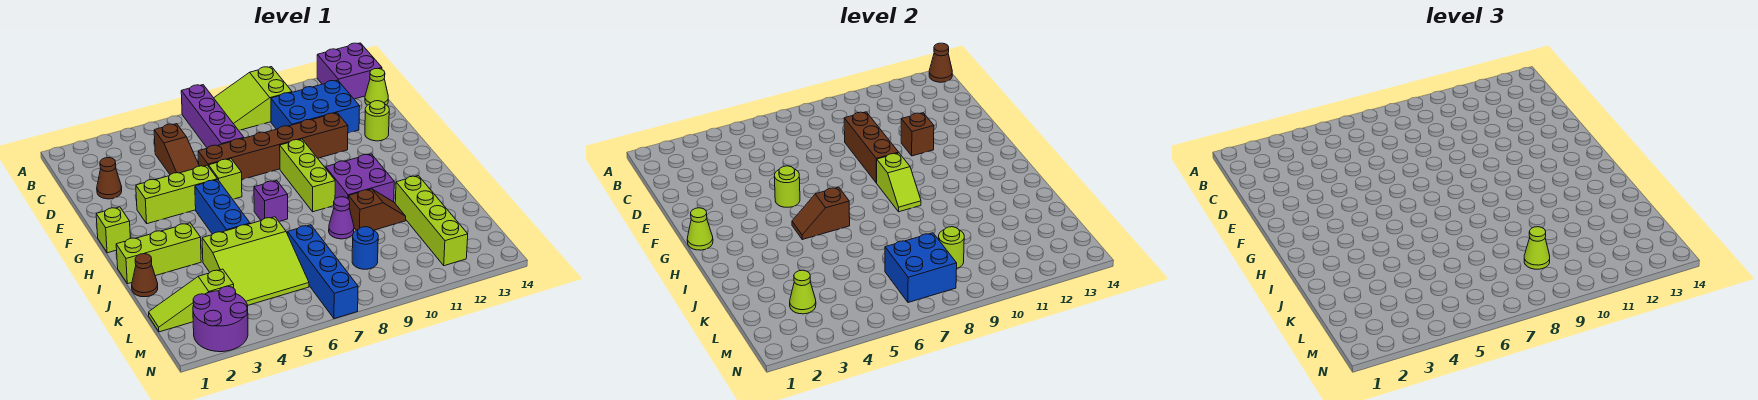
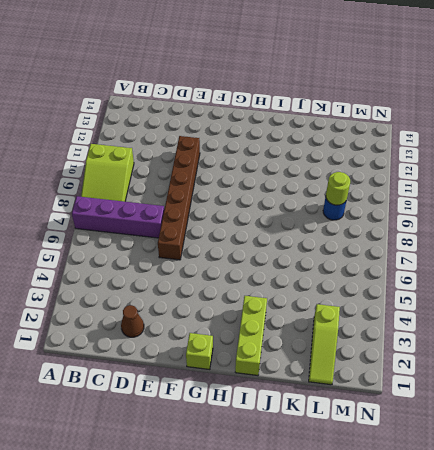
none -> purple brick A13:B14 level 1
none -> brown slope C5:E5 level 1 top C
none -> blue brick C10:D12 level 1
none -> lime cone C14 level 1

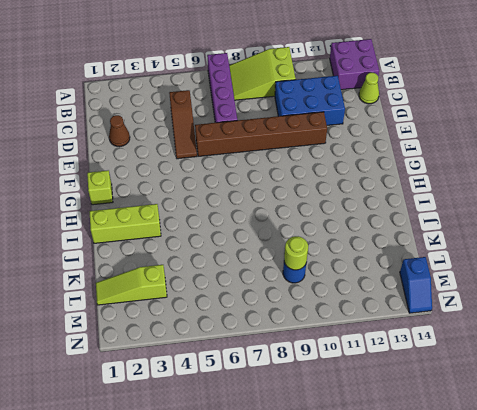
blue slope M14:N14 level 1 top M -> none
none -> lime round brick E13 level 1
none -> lime brick F3:F5 level 1
none -> lime brick F6 level 1
none -> lime brick F9:H9 level 1

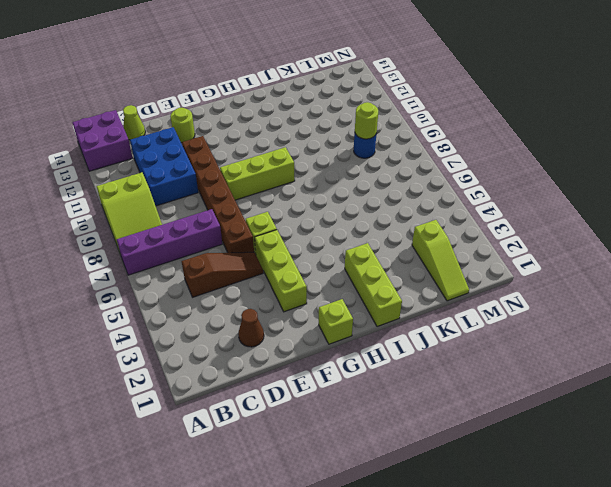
none -> blue brick G5:I5 level 1
none -> purple brick H7 level 1
none -> purple brick H10:I11 level 1
none -> brown cone J1 level 1

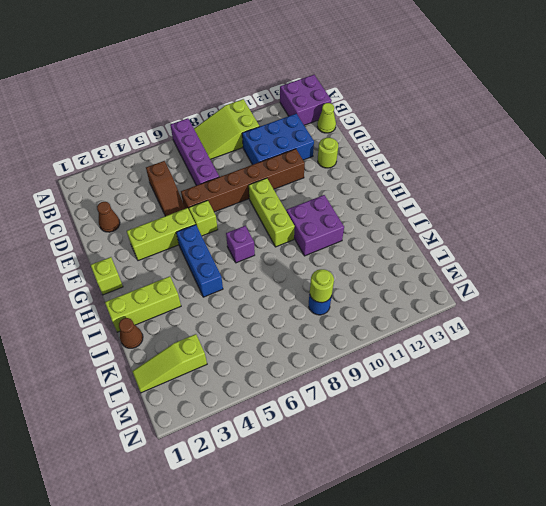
none -> lime slope J4:L6 level 1 top J
none -> purple cone J9 level 1
none -> brown slope J10:J11 level 1 top 10
none -> lime brick J12:M12 level 1

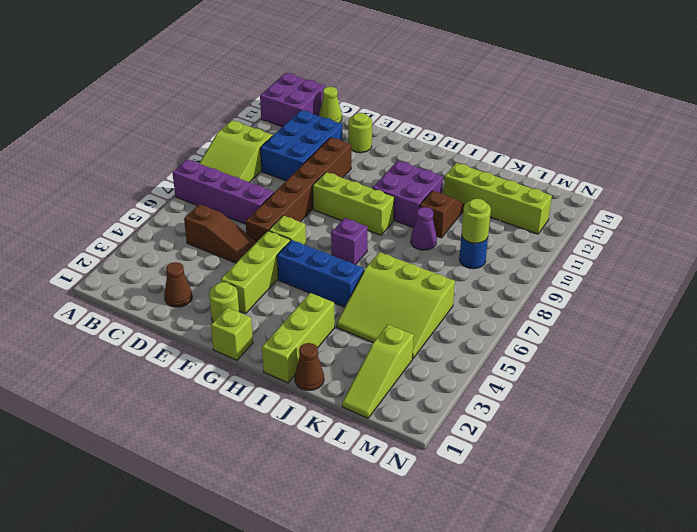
lime round brick F2 level 1 -> lime round brick F5 level 2
lime slope J4:L6 level 1 top 6 -> lime slope J4:L6 level 1 top J
none -> blue brick K7:N7 level 1
none -> purple round brick M2:N3 level 1
none -> brown cone A14 level 2
none -> brown brick D9:F9 level 2

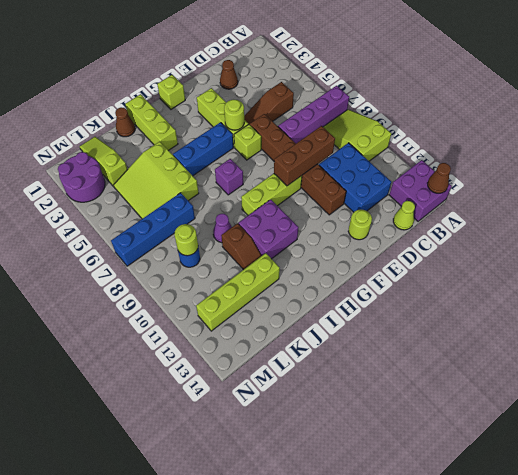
none -> brown brick E11 level 2
none -> lime cone G1 level 2
none -> lime slope G9:H9 level 2 top G
none -> brown slope H5:H6 level 2 top 6

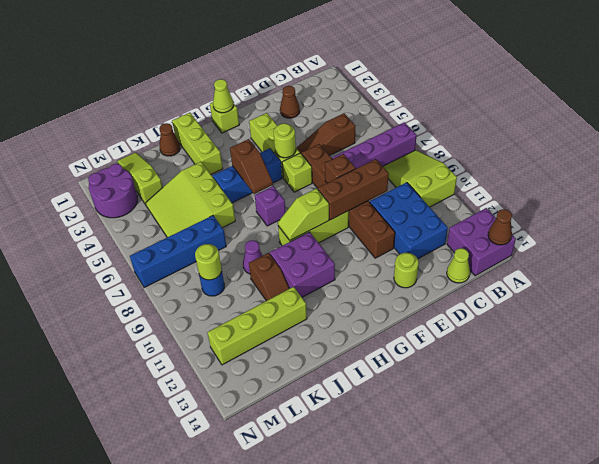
brown brick E8 level 2 -> brown brick E11 level 2
brown slope H5:H6 level 2 top 5 -> brown slope H5:H6 level 2 top 6
none -> lime cone L3 level 2
none -> blue brick L7:M8 level 2
none -> lime cone L9 level 3

